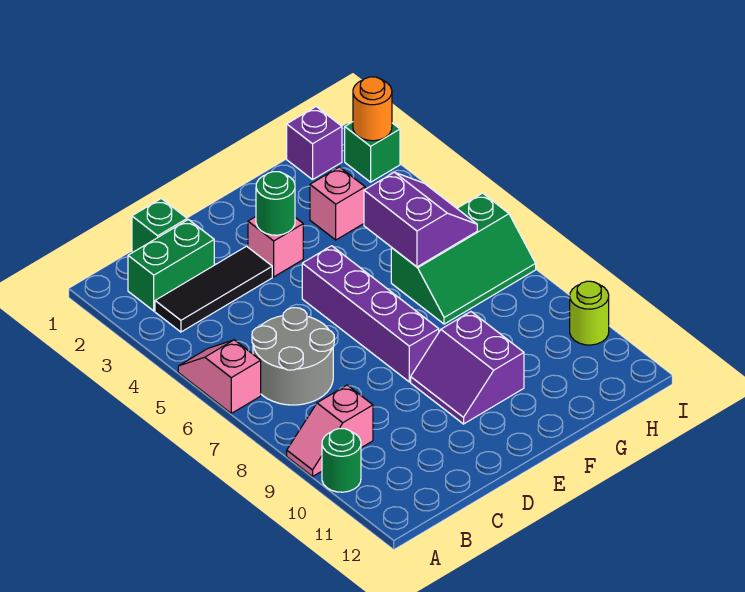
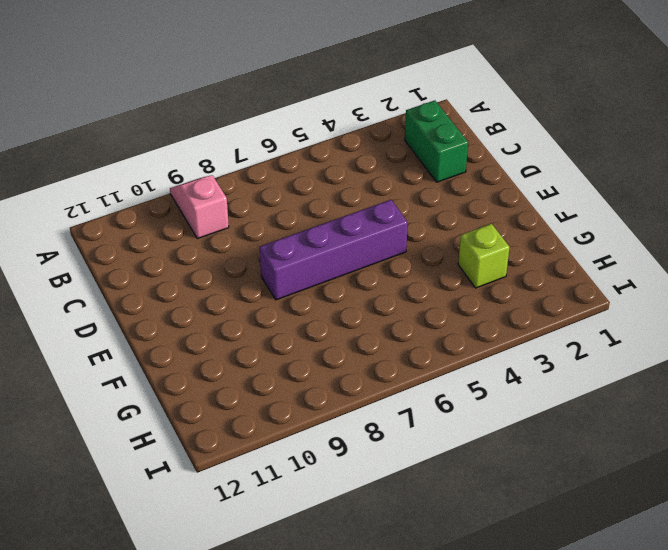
lime brick G3 level 1 -> pink brick G3 level 1
none -> pink slope A5:A6 level 1 top 6
none -> green round brick A10 level 1
none -> black tile B3:D3 level 1

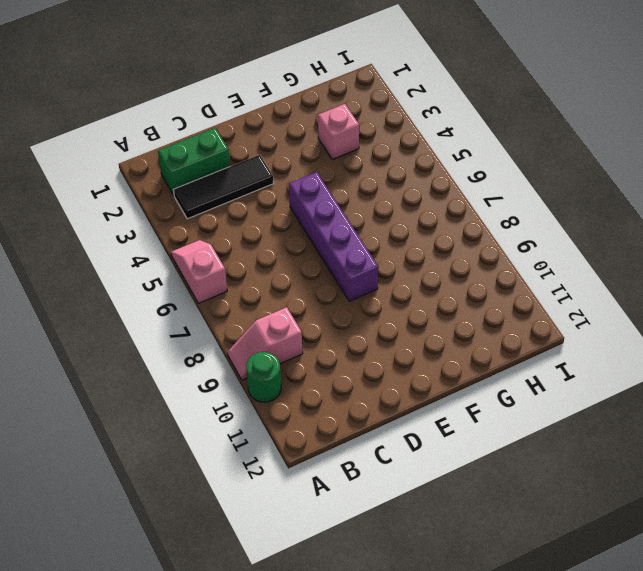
none -> grey round brick B6:C7 level 1
none -> green brick C1 level 1
none -> pink brick E3 level 1

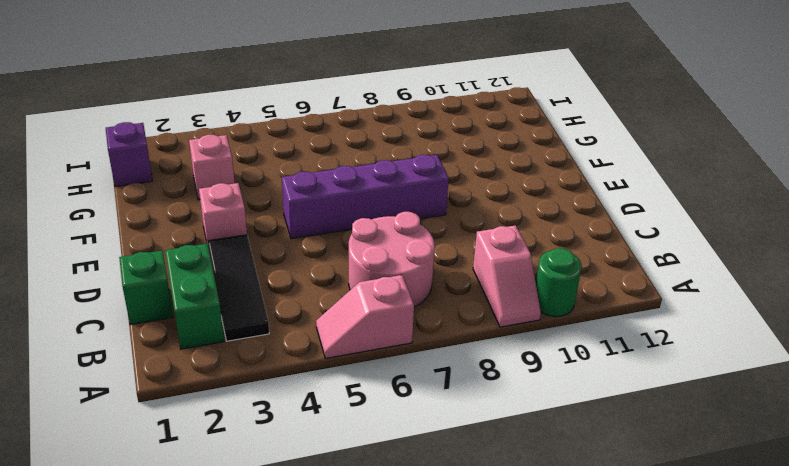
pink round brick B6:C7 level 1 -> grey round brick B6:C7 level 1
none -> purple slope E9:F10 level 1 top F
none -> green slope G6:I7 level 1 top 6
none -> green brick I2 level 1

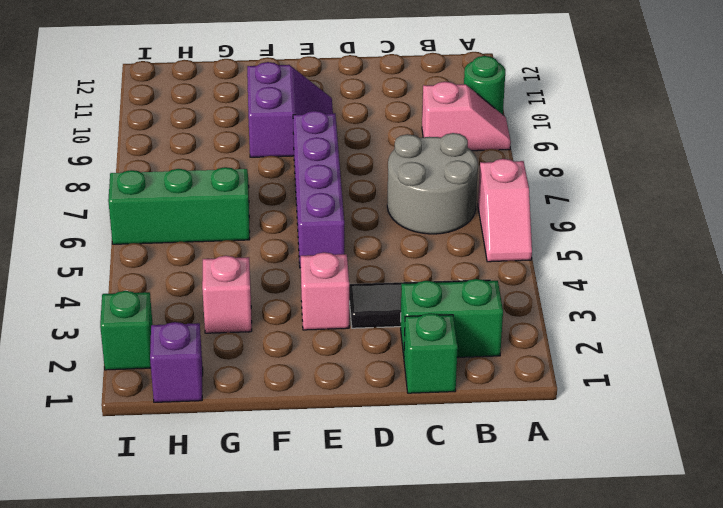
none -> lime round brick I10 level 1
none -> green round brick E3 level 2
none -> purple slope G5:H6 level 2 top G

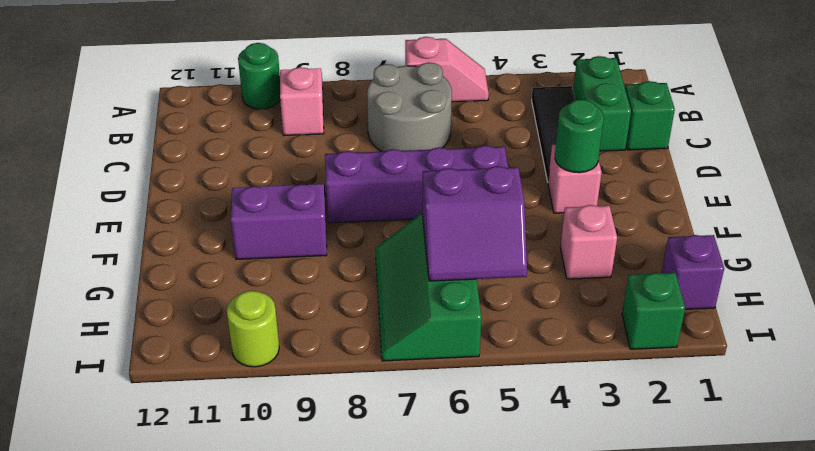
none -> orange round brick I2 level 2

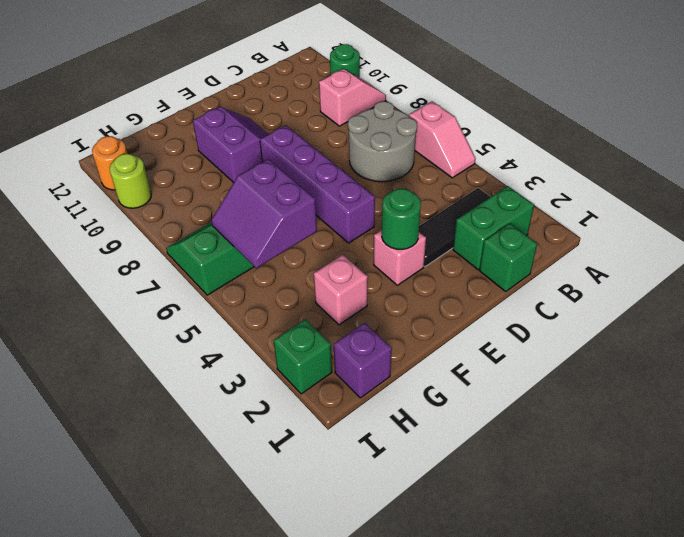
orange round brick I11 level 1 -> orange round brick I2 level 2

